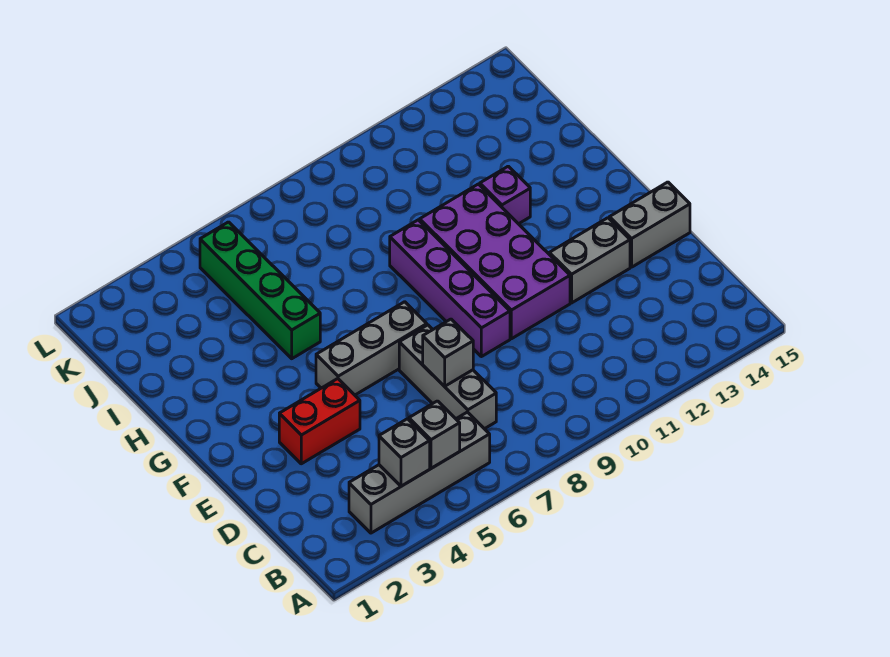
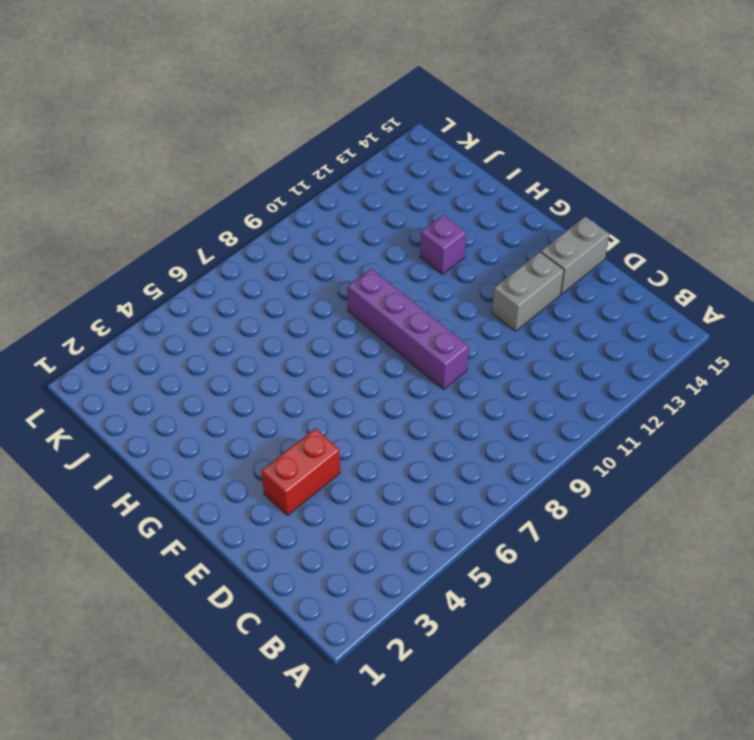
none -> grey brick B3:B6 level 1
none -> grey brick C7:E7 level 1
none -> purple brick E10:H11 level 1

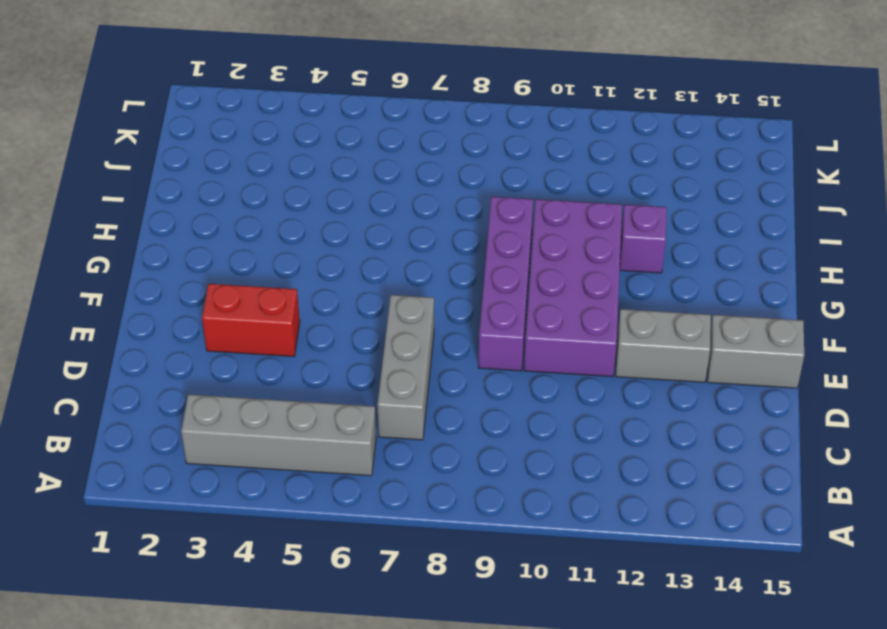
none -> grey brick F5:F7 level 1
none -> green brick H5:K5 level 1
none -> grey brick B4 level 2

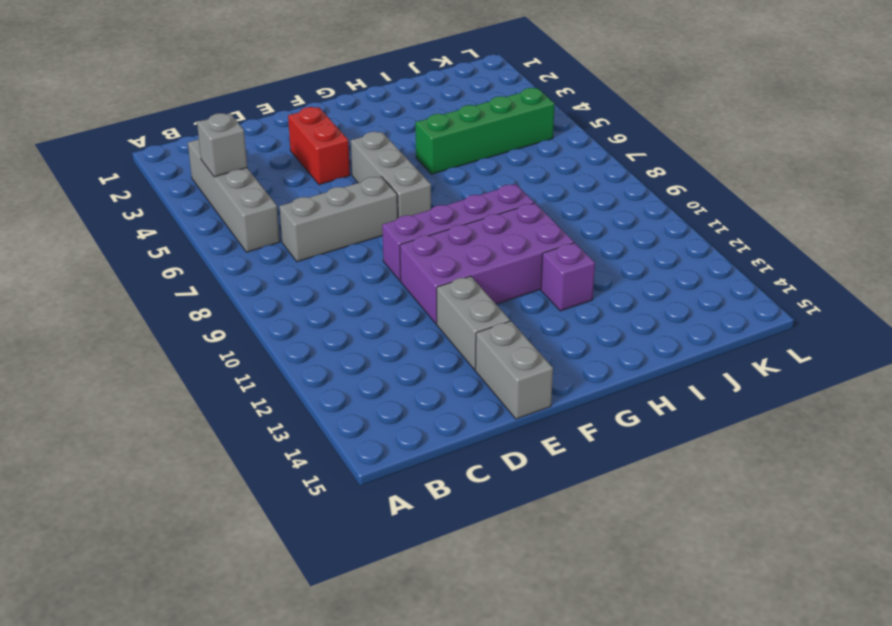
none -> grey brick B5 level 2
none -> grey brick D7 level 2

